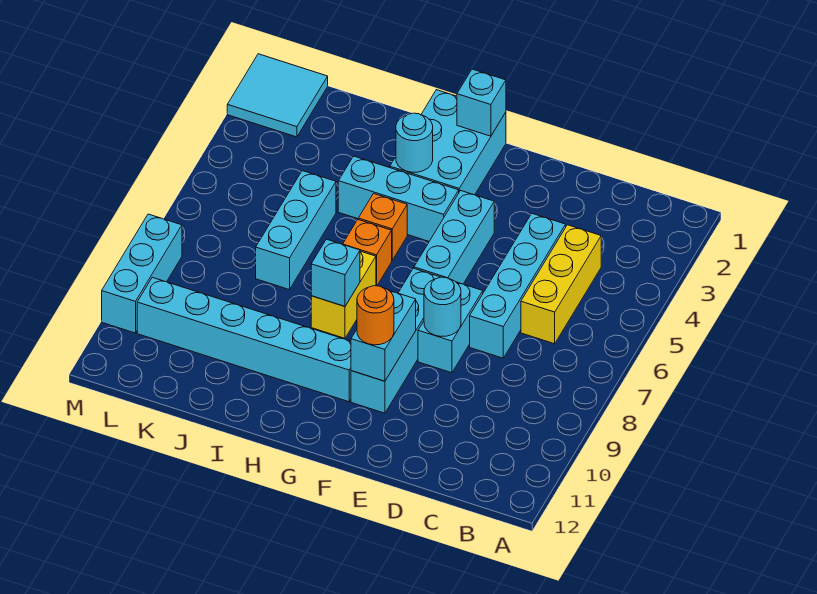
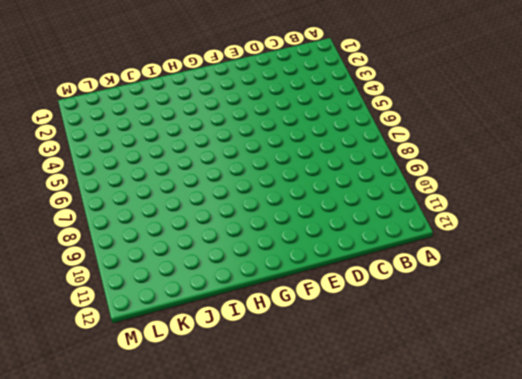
none -> yellow brick C4:C6 level 1
none -> cyan brick D4:D7 level 1
none -> cyan brick E7:E8 level 1

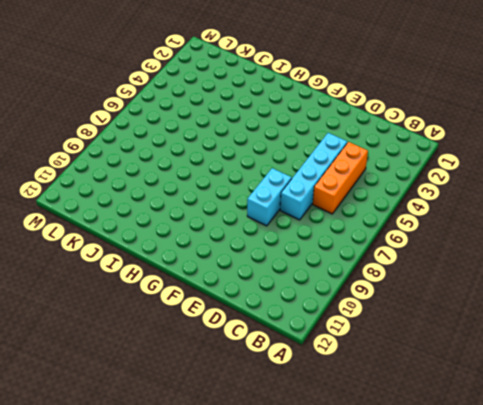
orange brick C4:C6 level 1 -> yellow brick C4:C6 level 1
none -> cyan brick F4:F6 level 1
none -> cyan brick F7:F10 level 1
none -> cyan brick G1:H3 level 1

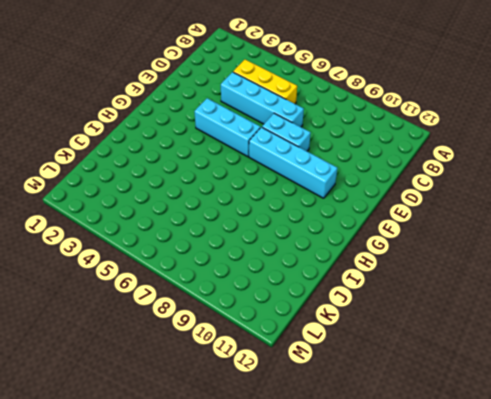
none -> cyan brick G1:H3 level 1
none -> cyan brick G4:I4 level 1
none -> cyan brick G10:L10 level 1

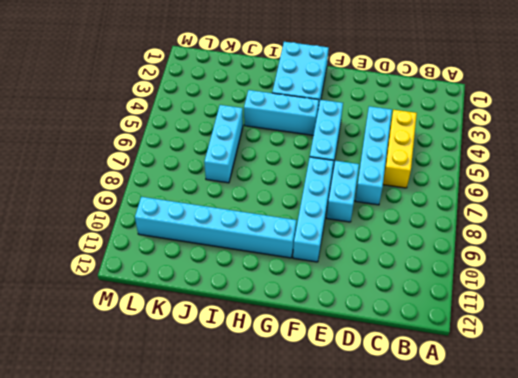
none -> orange brick H5 level 1
none -> orange brick H6 level 1
none -> yellow brick H7:H8 level 1

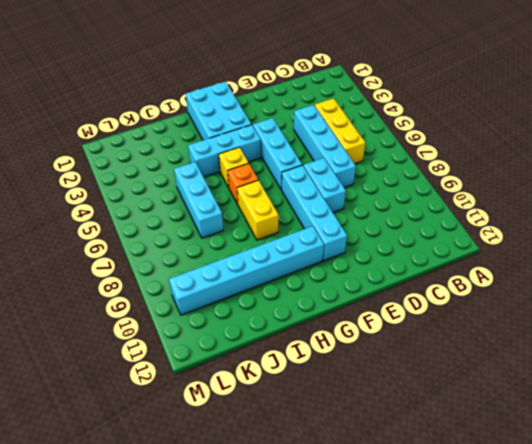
yellow brick H5 level 1 -> orange brick H5 level 1
none -> cyan tile L1:M2 level 1
none -> cyan brick M8:M10 level 1
none -> cyan round brick E8 level 2

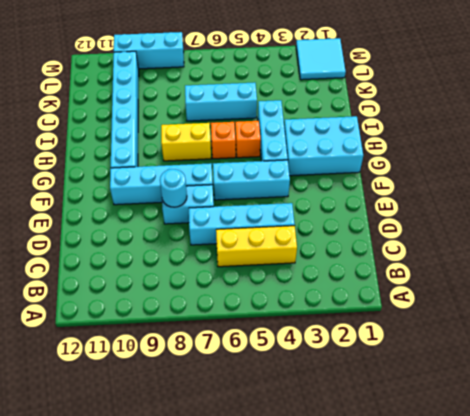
none -> cyan brick F9:F10 level 2
none -> cyan brick G1 level 2
none -> cyan round brick H3 level 2

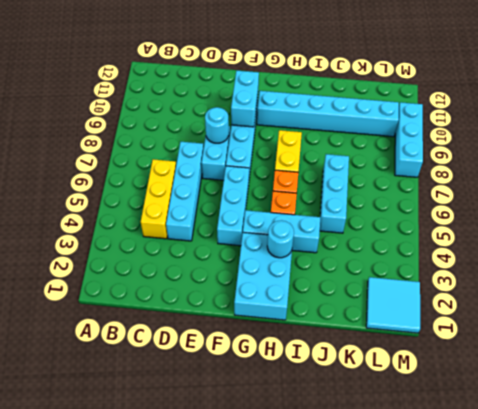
none -> cyan brick G1 level 2
none -> cyan brick H8 level 2
none -> orange round brick F10 level 3

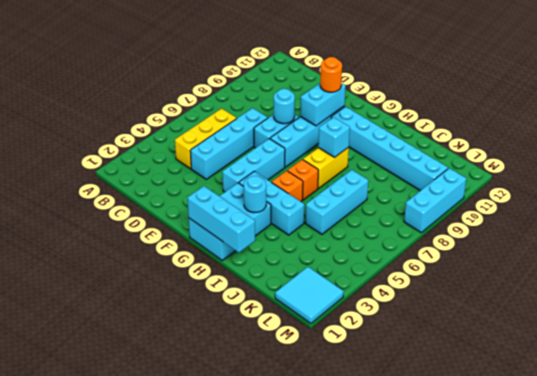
cyan brick G1:I1 level 2 -> cyan brick G1 level 2

